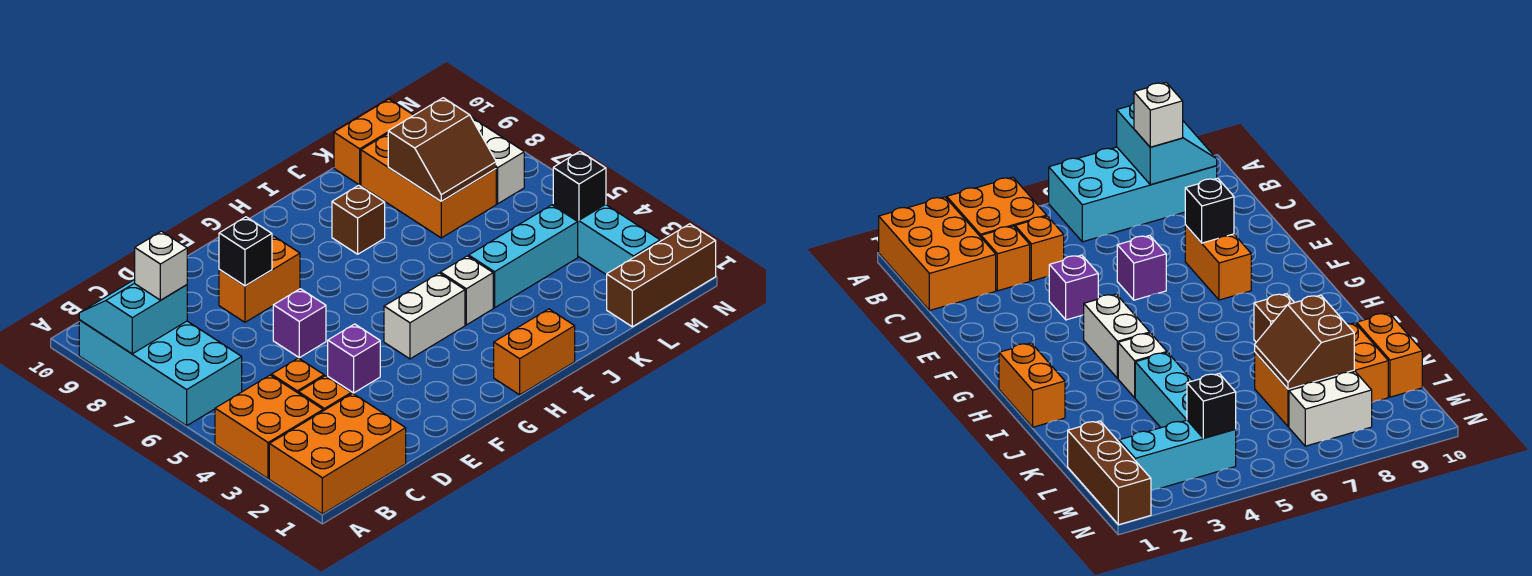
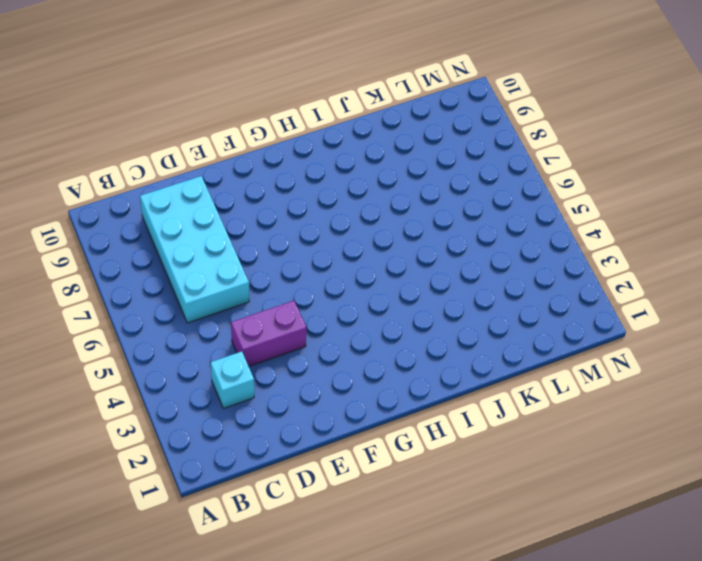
cyan brick C3 level 1 -> orange brick C3 level 1
cyan brick C6:D9 level 1 -> cyan brick A6:B9 level 1
purple brick D4:E4 level 1 -> purple brick E4 level 1
none -> orange brick A1:C2 level 1
none -> orange brick A3:B4 level 1
none -> orange brick C4 level 1

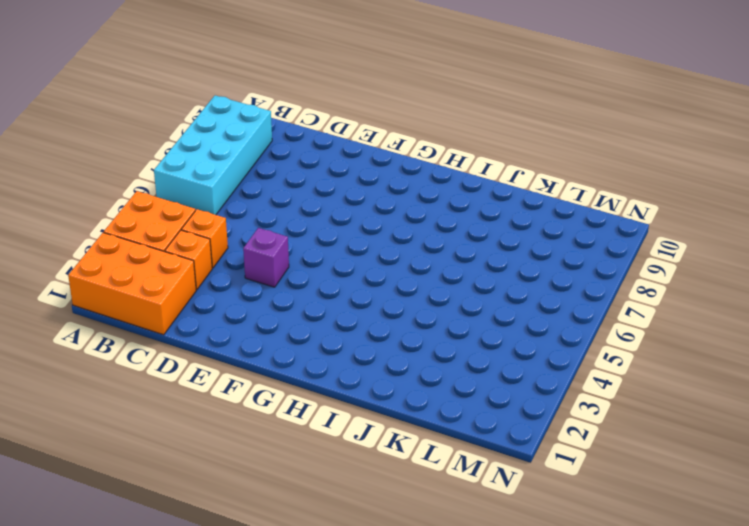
none -> purple brick E6 level 1
none -> orange brick E8:F8 level 1
none -> white brick G4:H4 level 1

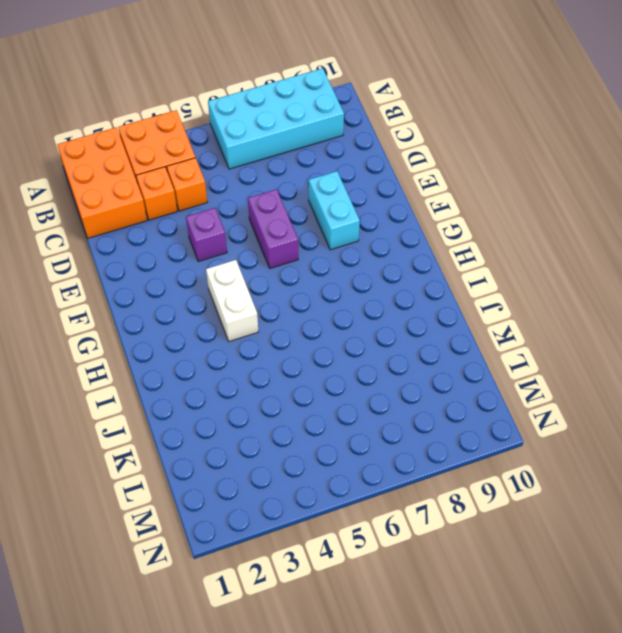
purple brick E6:F6 level 1 -> purple brick E6 level 1
cyan brick E8:F8 level 1 -> orange brick E8:F8 level 1
none -> orange brick H1:I1 level 1
none -> white brick I4 level 1
none -> brown brick I8 level 1

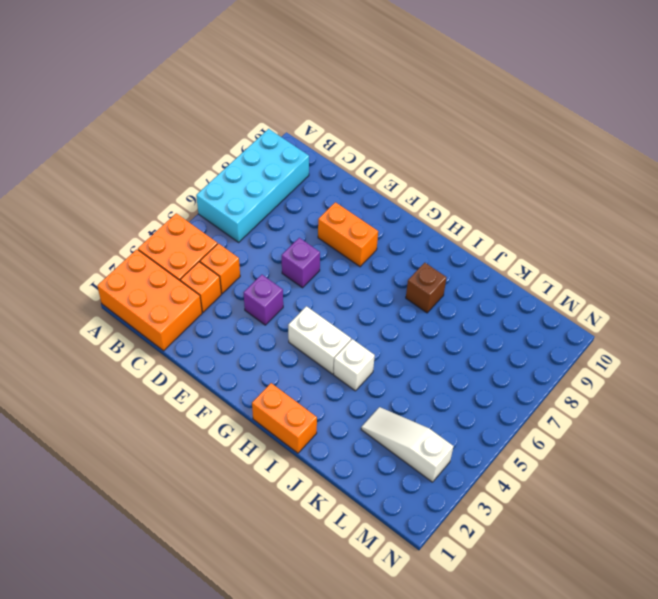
white slope K3:M3 level 1 top M -> cyan brick M2:M4 level 1
none -> cyan brick J4:L4 level 1
none -> orange brick K7:L9 level 1
none -> orange brick K10:L10 level 1

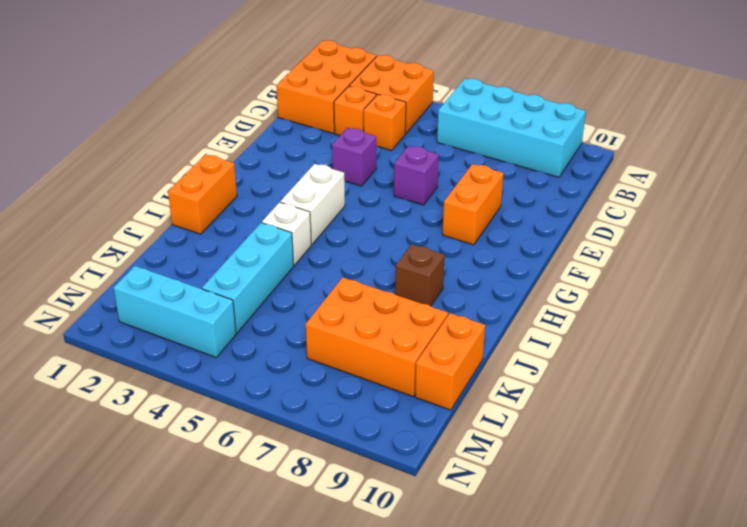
none -> brown brick L1:N1 level 1
none -> white brick M7:M8 level 1
none -> cyan slope A8:B9 level 2 top 8

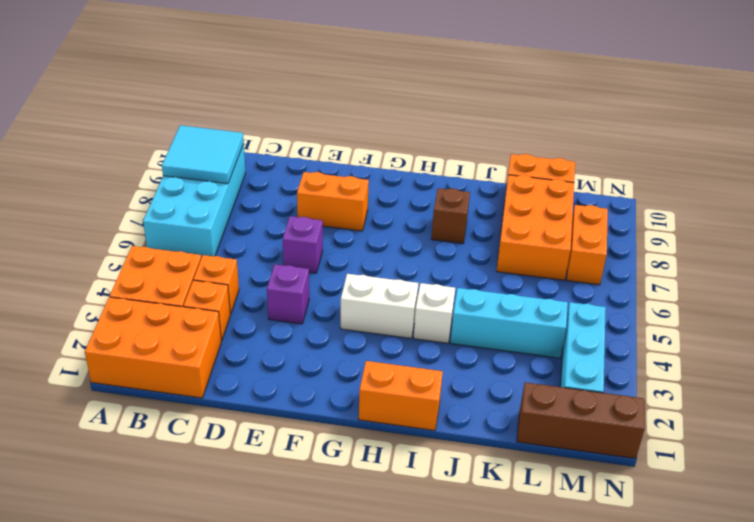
cyan tile A8:B9 level 2 -> cyan slope A8:B9 level 2 top 8
orange brick M7:M8 level 1 -> white brick M7:M8 level 1
none -> black brick E8 level 2
none -> brown slope K7:L8 level 2 top 8
none -> black brick M4 level 2

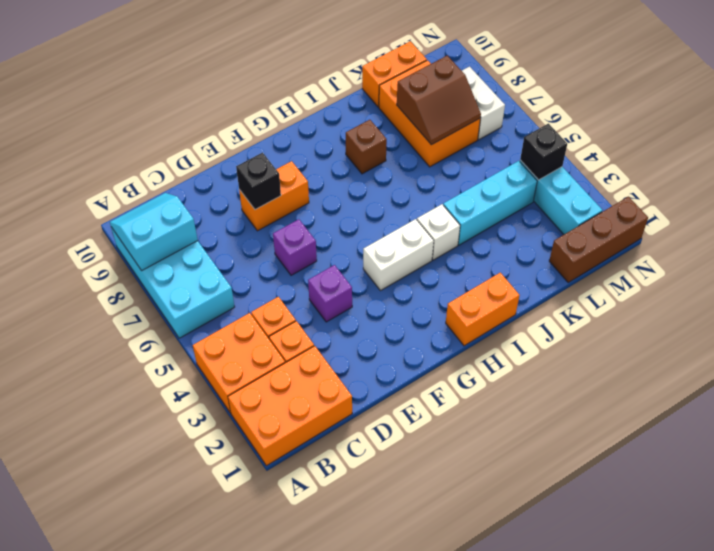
none -> white brick B8 level 3

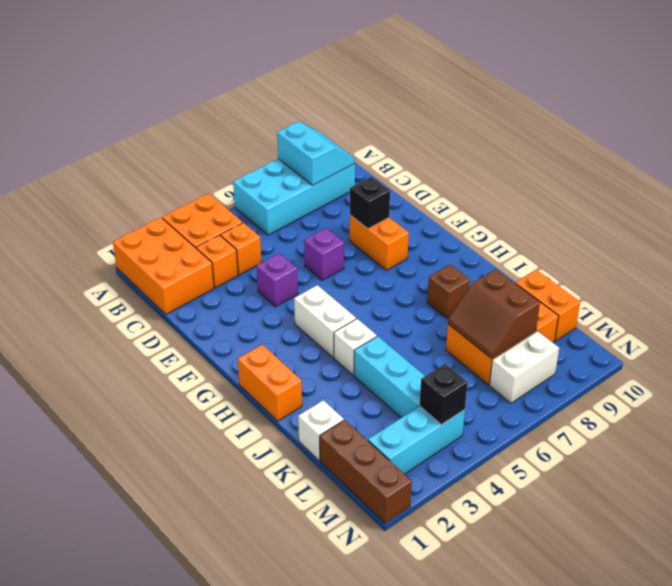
white brick K1 level 1 -> white brick B8 level 3

